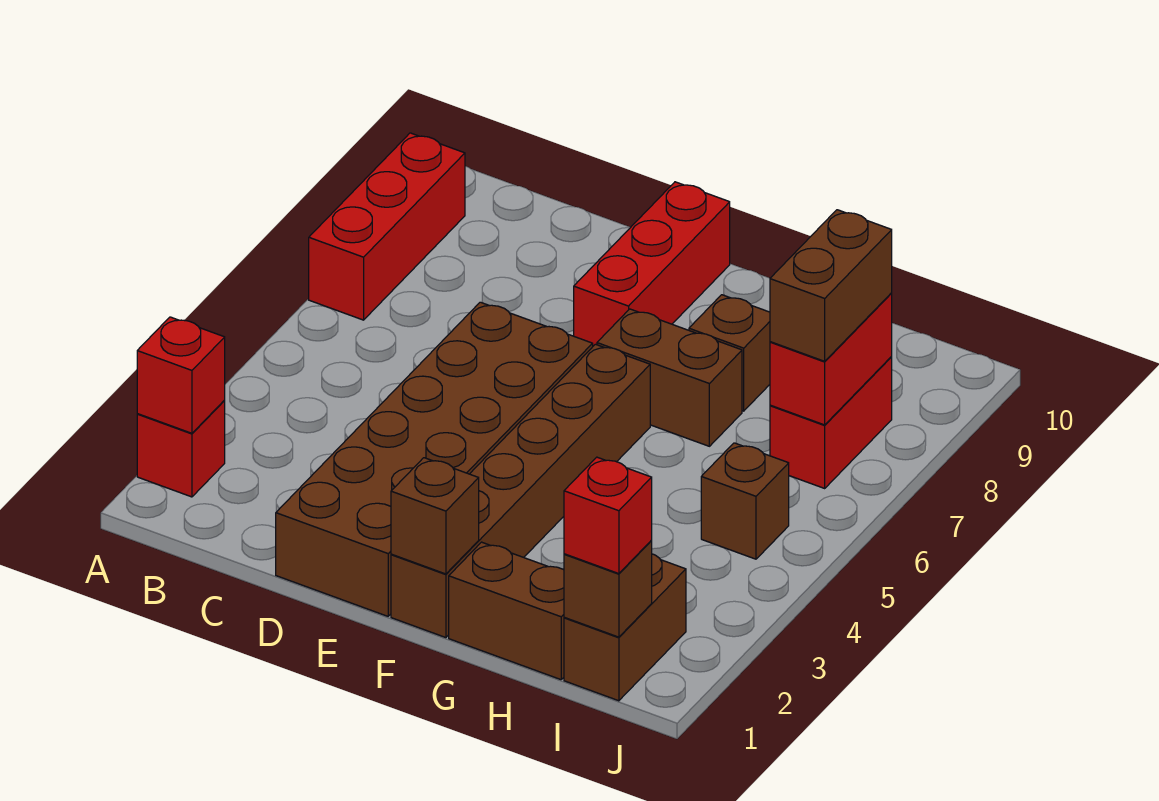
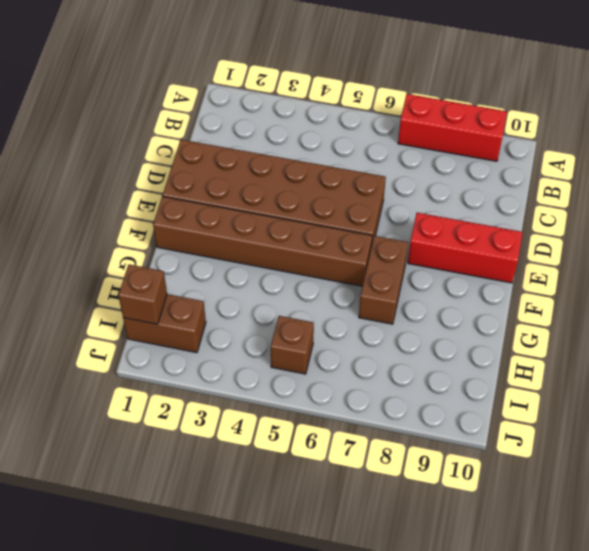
none -> red brick A2 level 1
none -> brown brick G1:H1 level 1
none -> brown brick G8 level 1

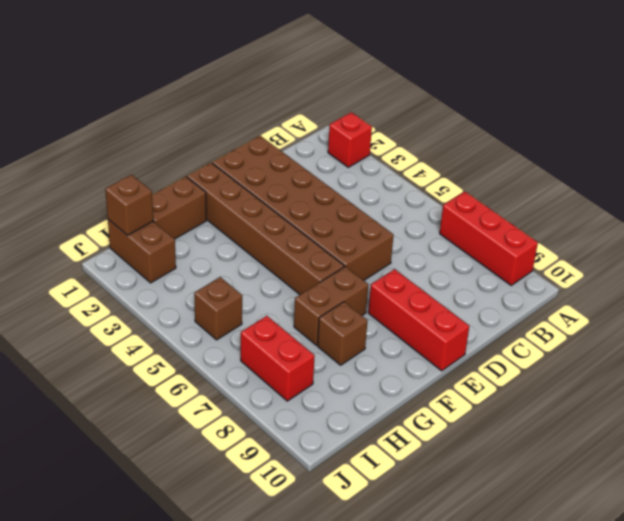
none -> red brick A2 level 2
none -> brown brick F1 level 2
none -> red brick I7:I8 level 2

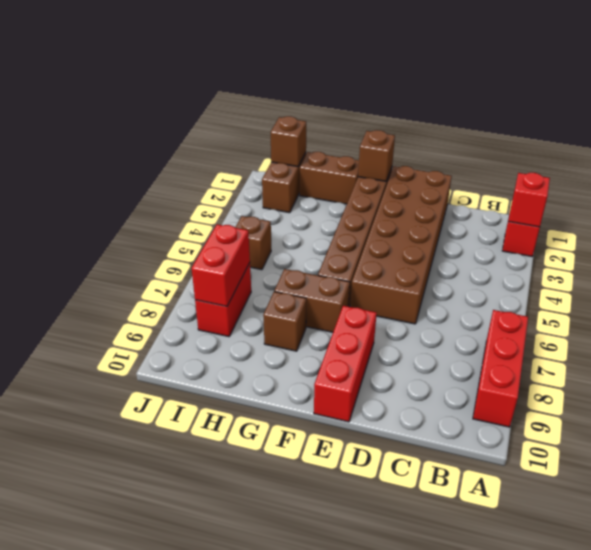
none -> red brick I1 level 3
none -> brown brick I7:I8 level 3

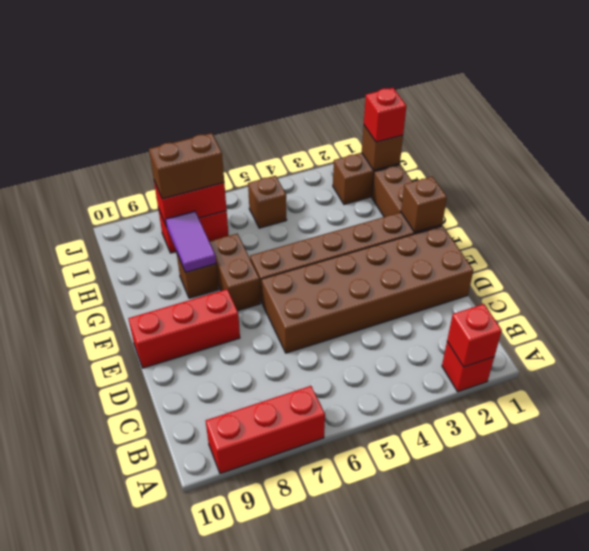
purple tile G8:H8 level 2 -> none

